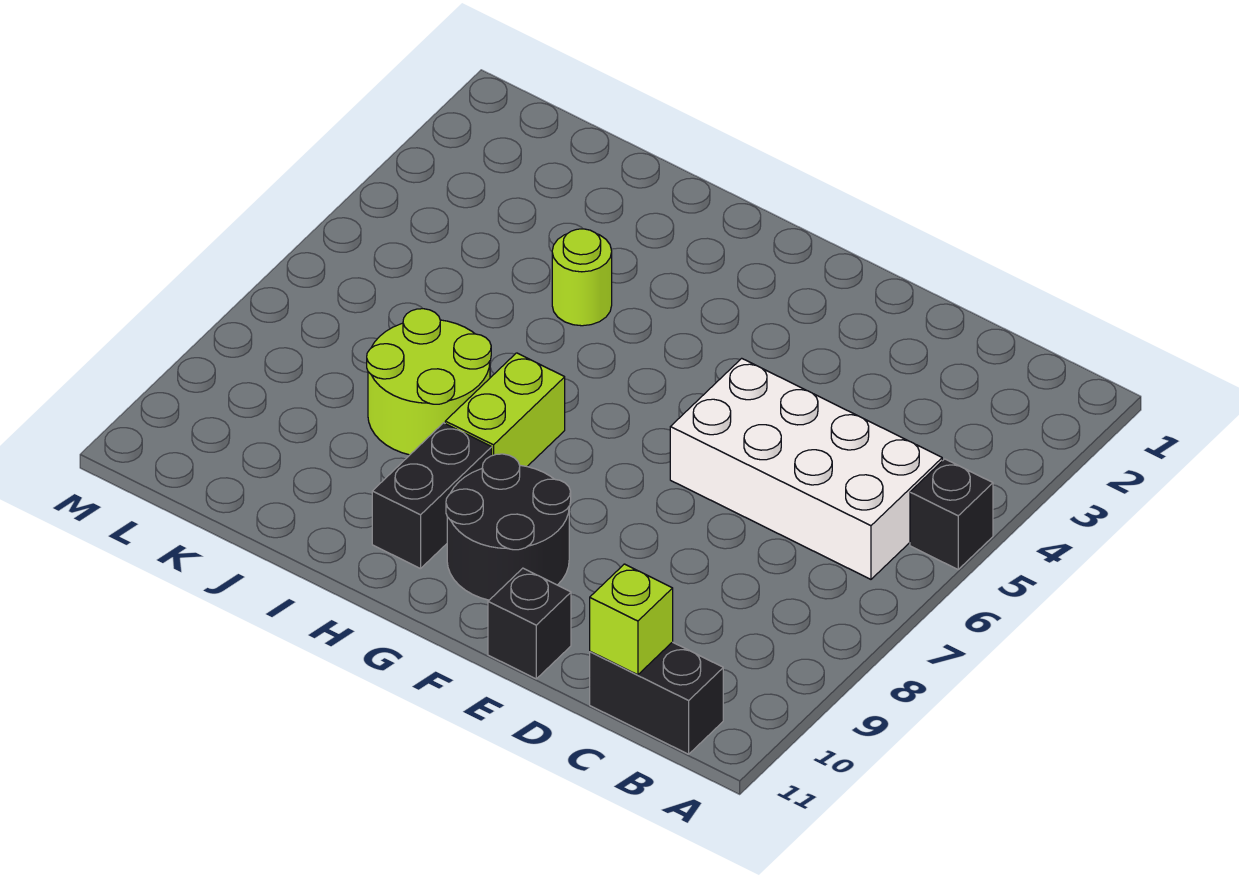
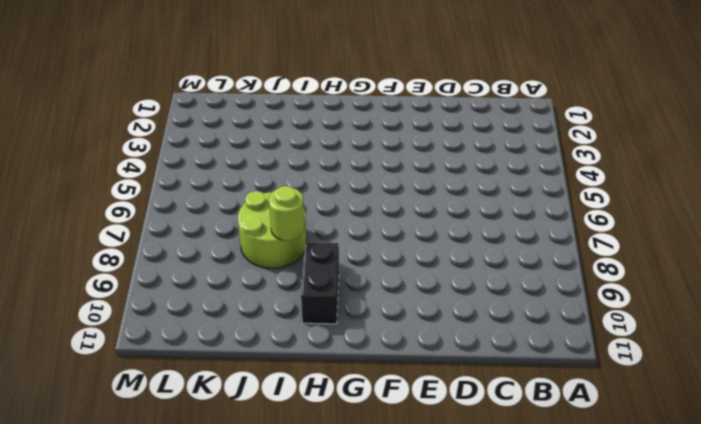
lime round brick I8 level 2 -> lime round brick I4 level 1
none -> black brick A5 level 1
none -> white brick B5:E6 level 1

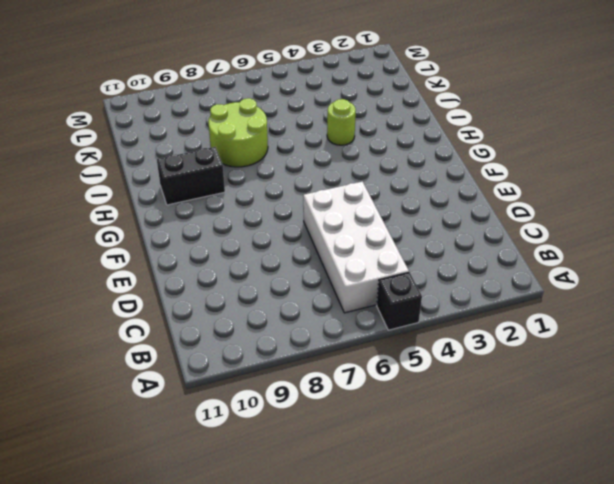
none -> black brick B11:C11 level 1
none -> black brick E11 level 1

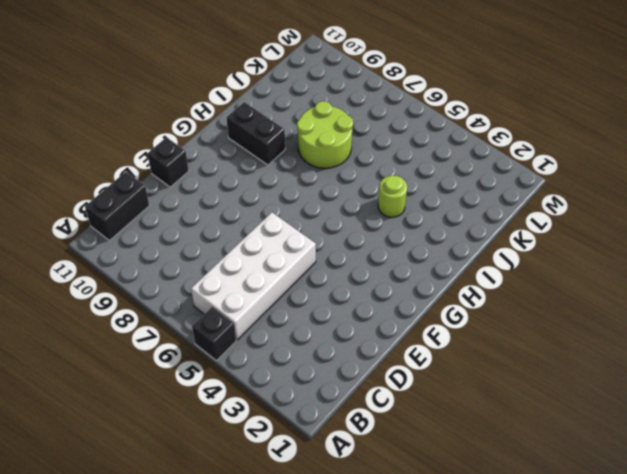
none -> black round brick F9:G10 level 1
none -> lime brick H7:H8 level 1

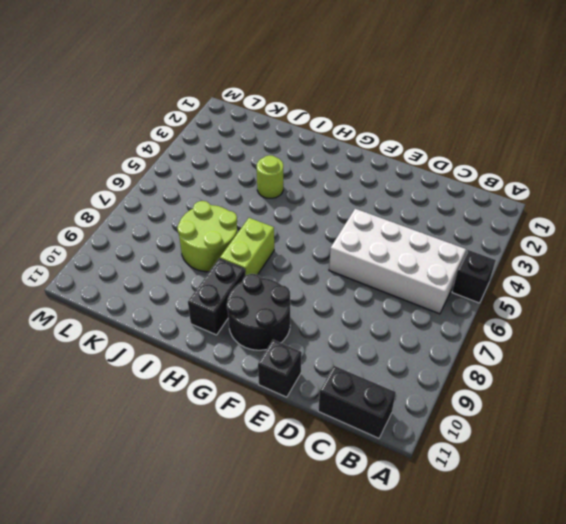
none -> lime brick C11 level 2

